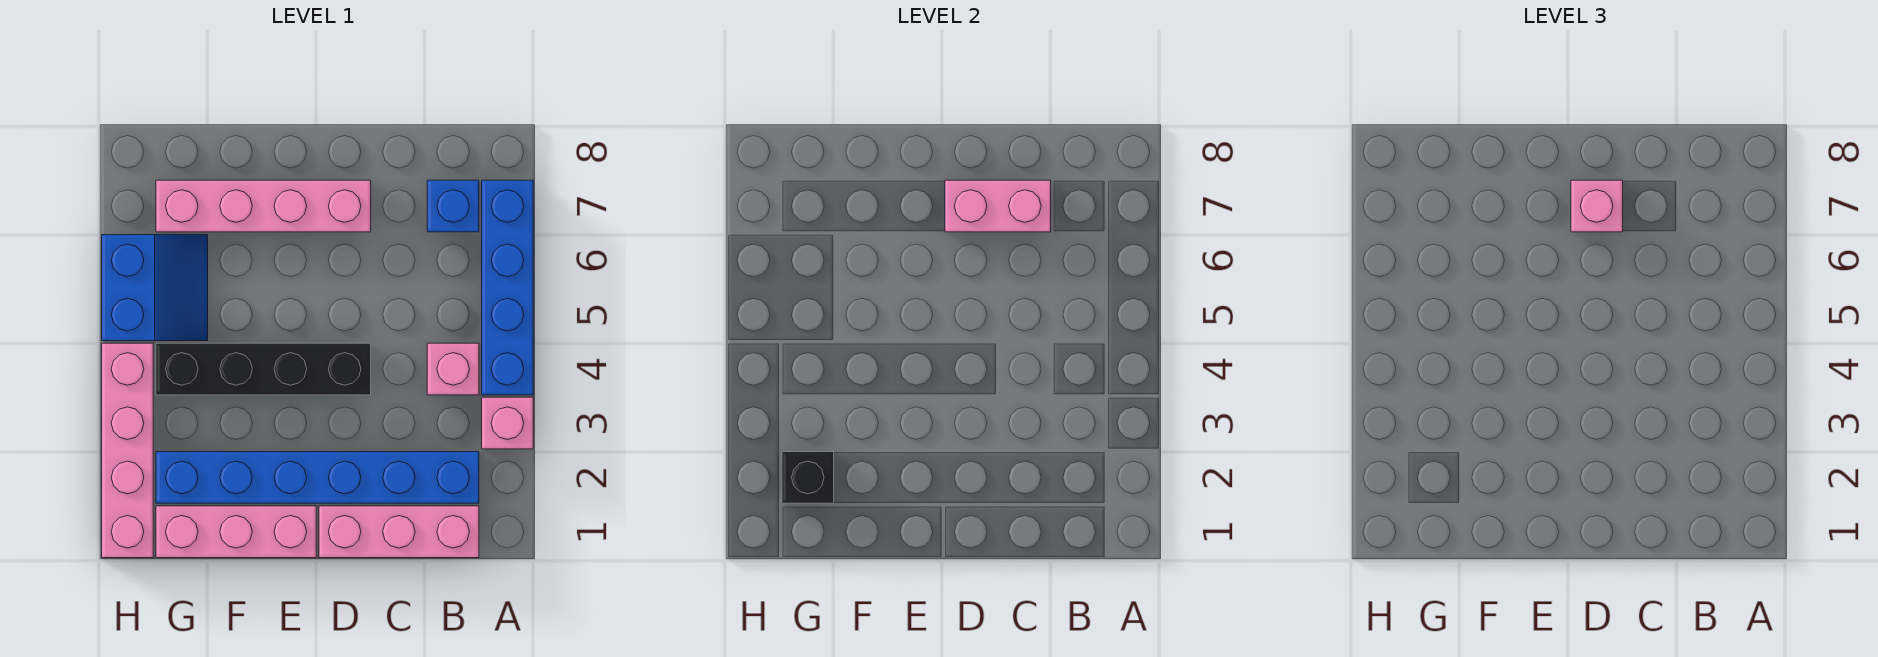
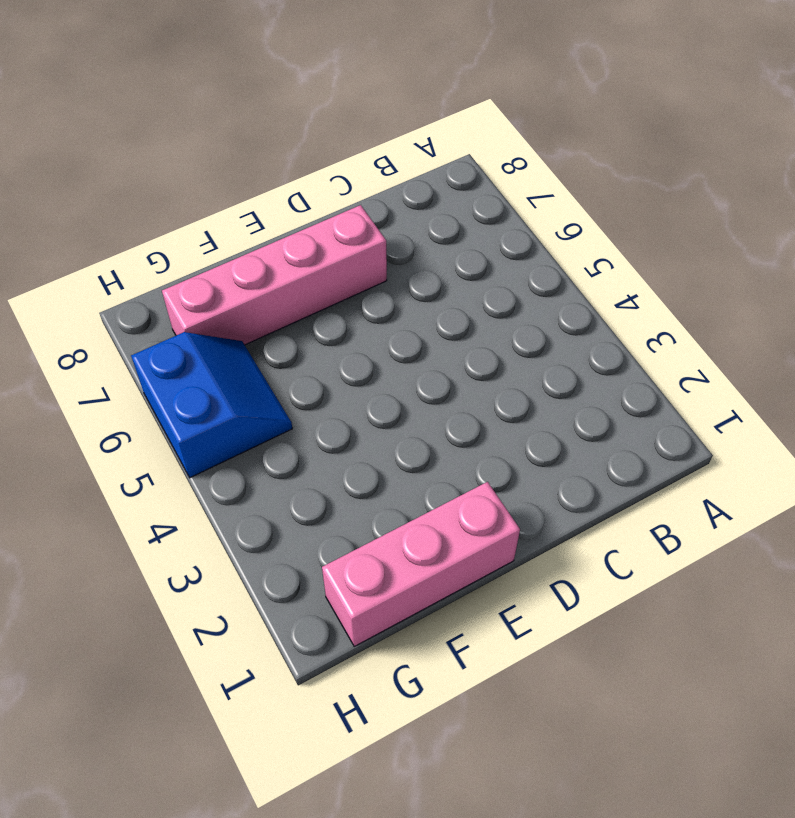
none -> pink brick A3 level 1
none -> blue brick A4:A7 level 1
none -> pink brick B1:D1 level 1

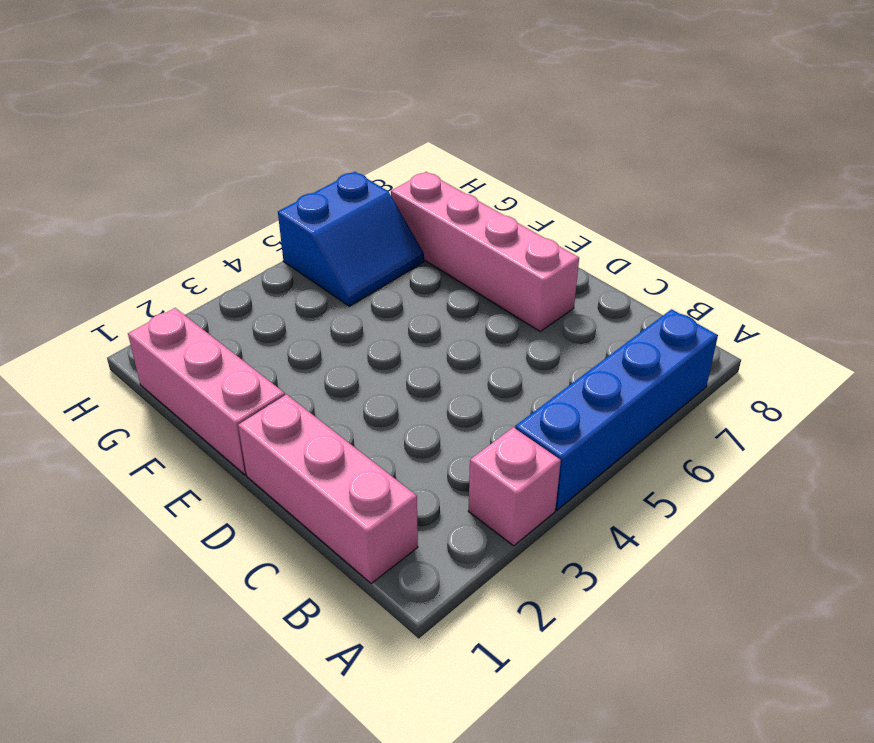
none -> blue brick B2:G2 level 1
none -> pink brick B4 level 1
none -> blue brick B7 level 1

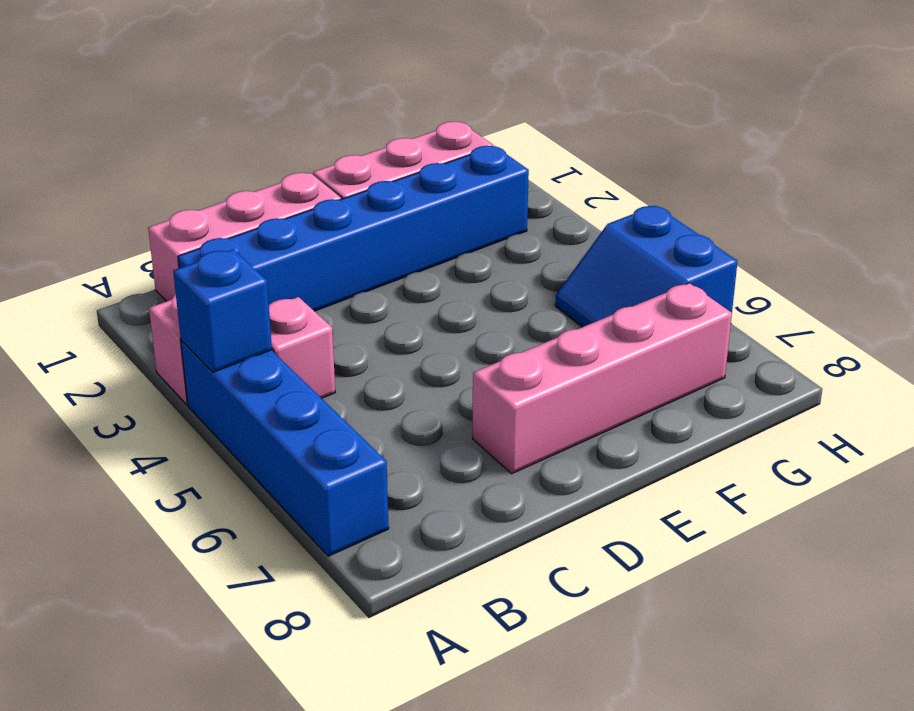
blue brick A4 level 2 -> blue brick B7 level 1
none -> black brick D4:G4 level 1
none -> pink brick H1:H4 level 1
none -> pink brick C7:D7 level 2

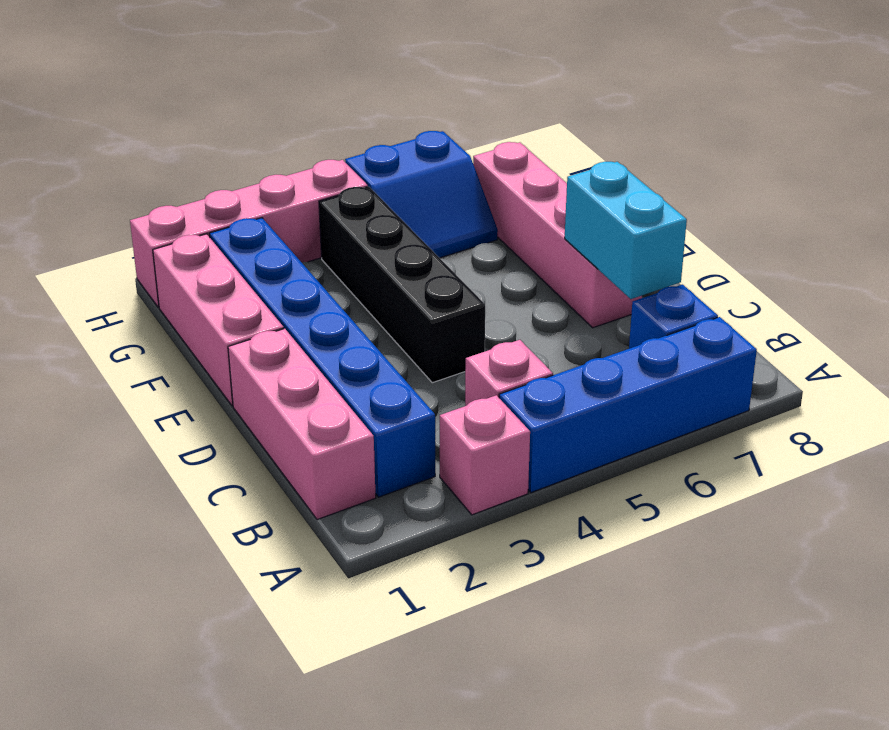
cyan brick C7:D7 level 2 -> pink brick C7:D7 level 2
none -> black brick G2 level 2
none -> pink brick D7 level 3

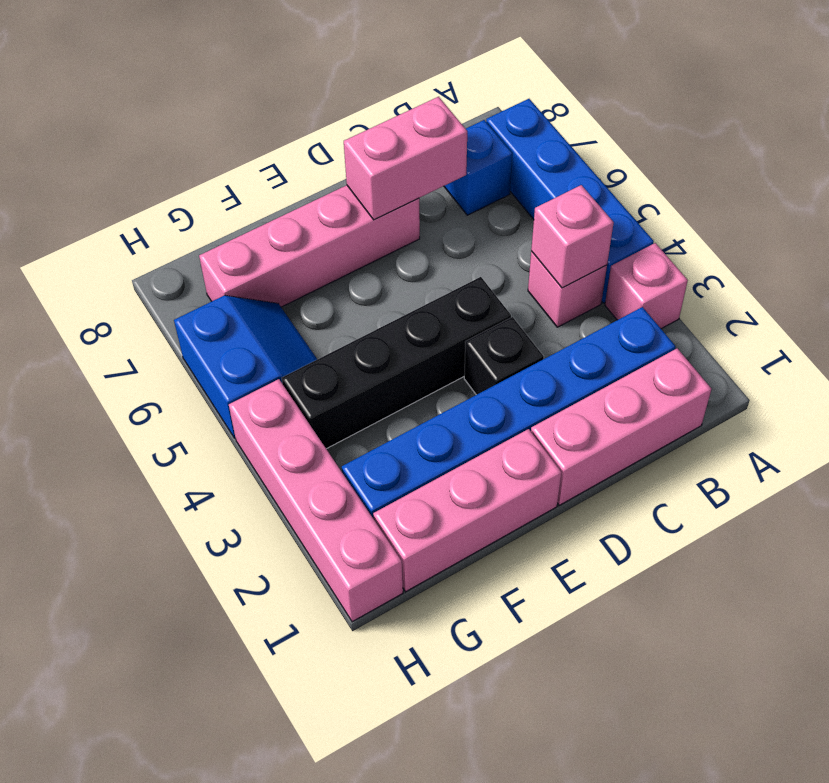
pink brick B4 level 2 -> pink brick D7 level 3
black brick D3 level 1 -> black brick G2 level 2

